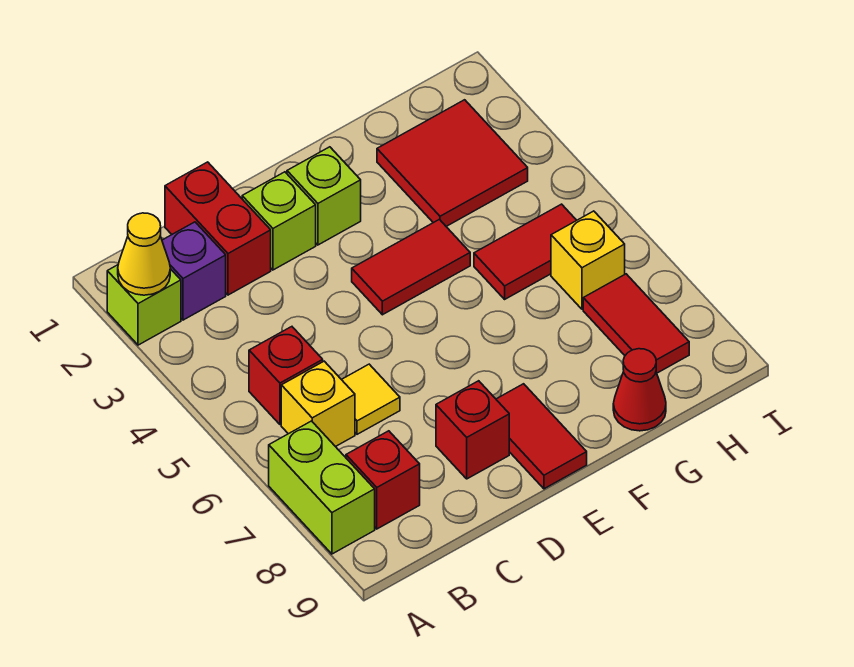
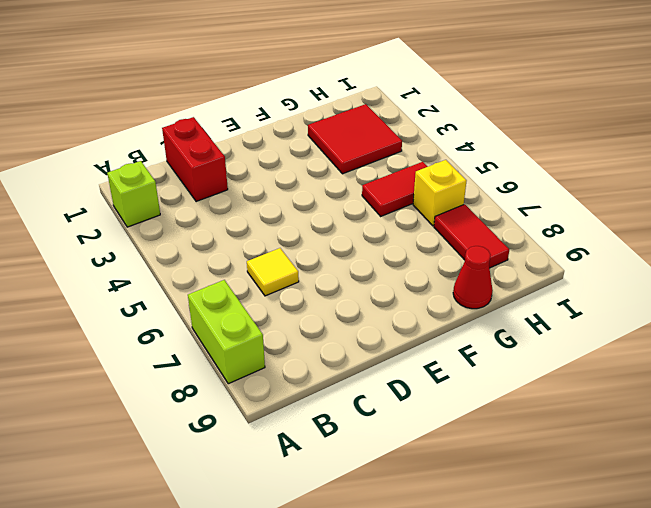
none -> purple brick B2 level 1
none -> red brick B5 level 1
none -> yellow brick B6 level 1

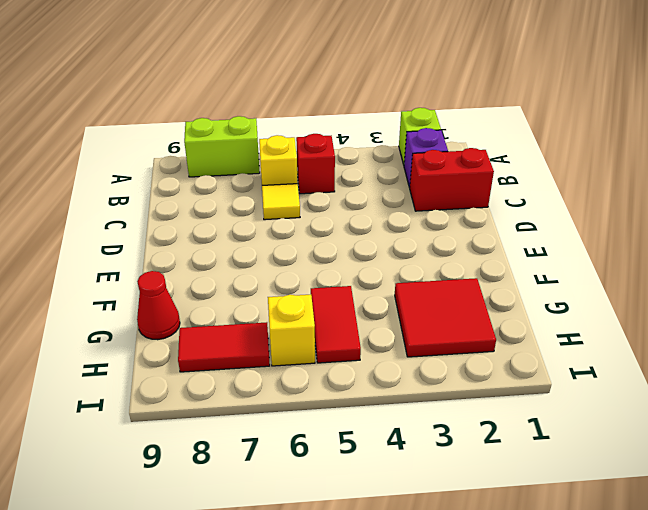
none -> red brick B8 level 1
none -> lime brick D2 level 1
none -> red brick D8 level 1

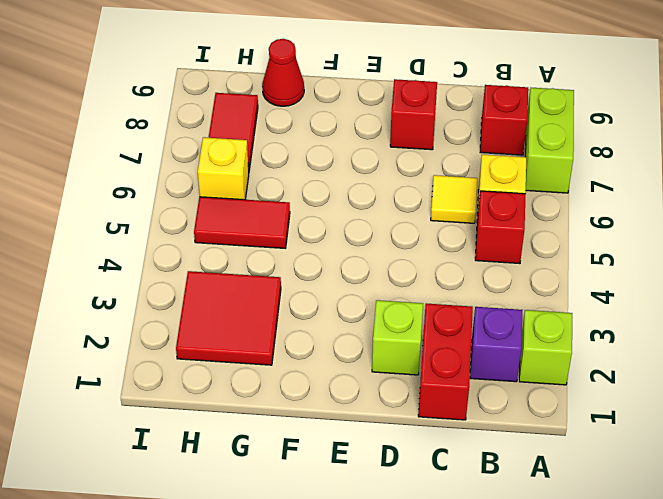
none -> lime brick E2 level 1
none -> red tile E4:F4 level 1
none -> red tile E8:E9 level 1

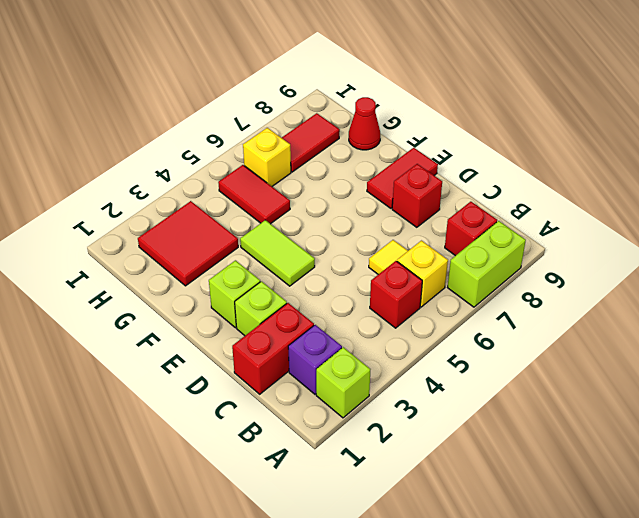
lime tile E4:F4 level 1 -> red tile E4:F4 level 1
none -> yellow cone A2 level 2

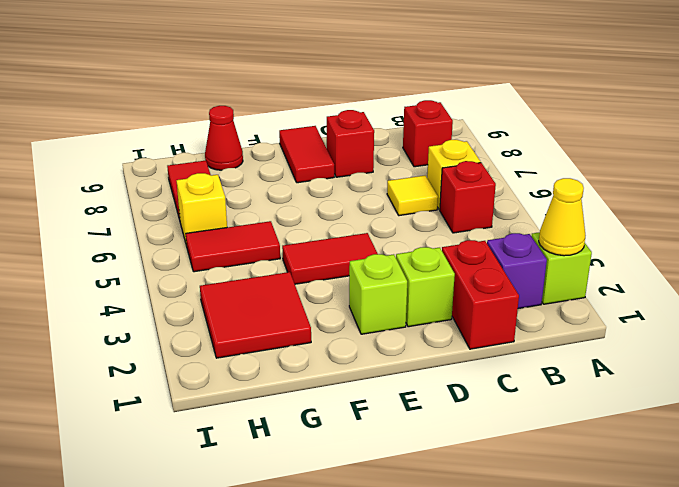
none -> lime brick A7:A8 level 1

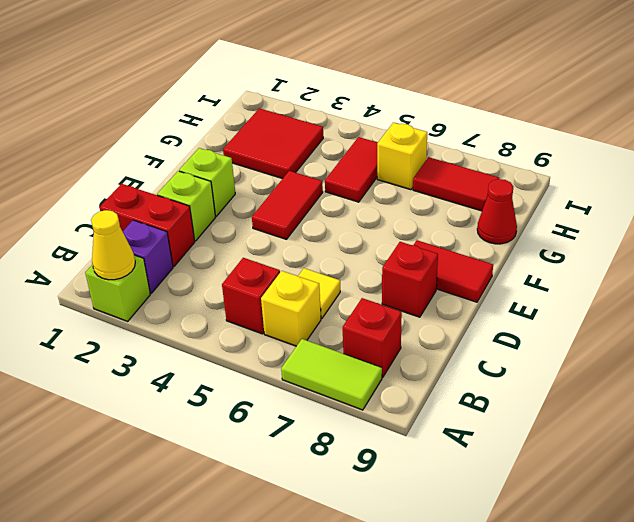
lime tile A7:A8 level 1 -> lime brick A7:A8 level 1

